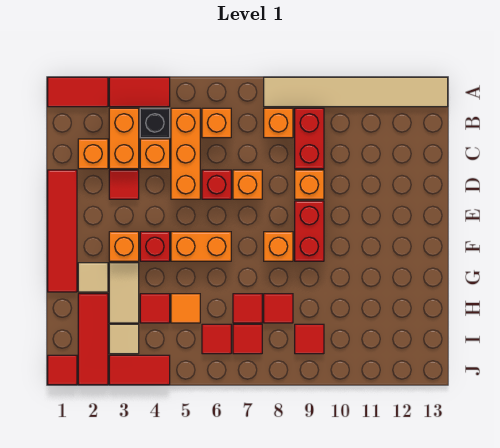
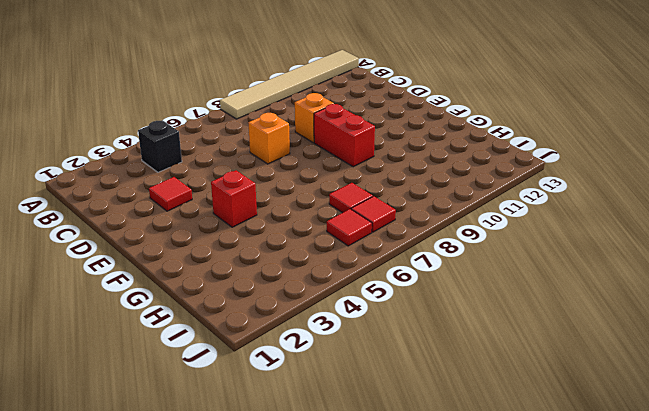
none -> red tile A1:A2 level 1
none -> red tile A3:A4 level 1
none -> orange brick B3:C3 level 1
none -> orange brick B5:D5 level 1

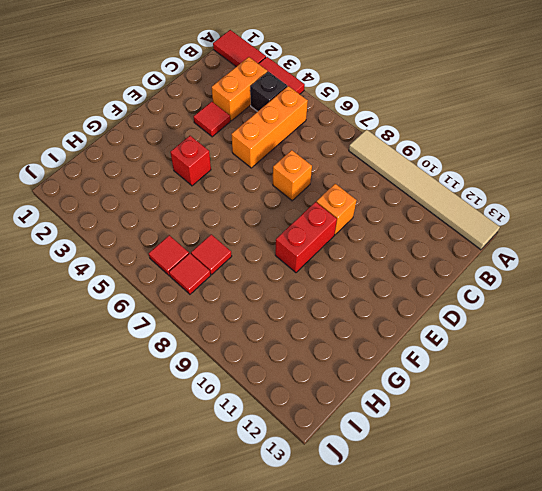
none -> orange brick B6 level 1
none -> orange brick B8 level 1
none -> red brick B9:C9 level 1
none -> orange brick C2 level 1

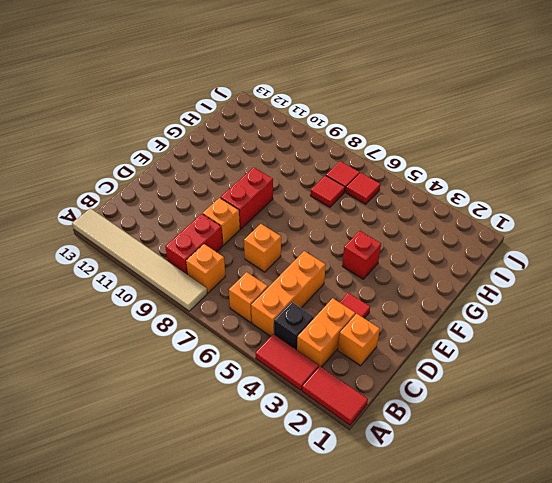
none -> orange brick C4 level 1
none -> red tile D1:G1 level 1
none -> red brick D6 level 1
none -> orange brick F3 level 1

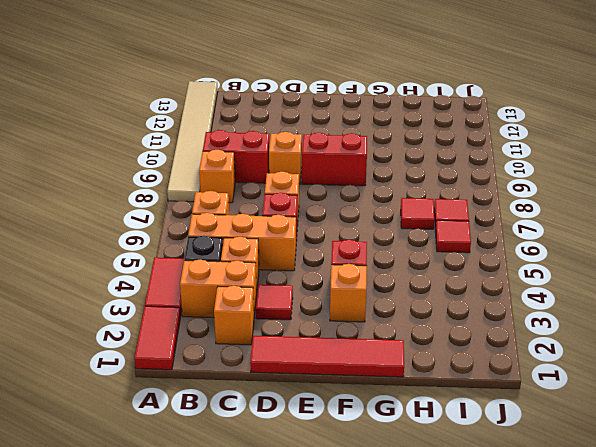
none -> orange brick F5:F6 level 1
none -> orange brick F8 level 1
none -> tan tile G2 level 1
none -> tan tile G3:H3 level 1

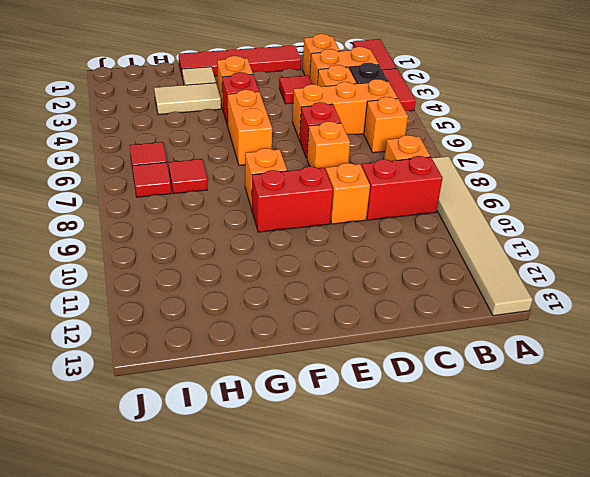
none -> red tile H2:J2 level 1
none -> red tile H4 level 1
none -> orange tile H5 level 1
none -> red tile H8 level 1

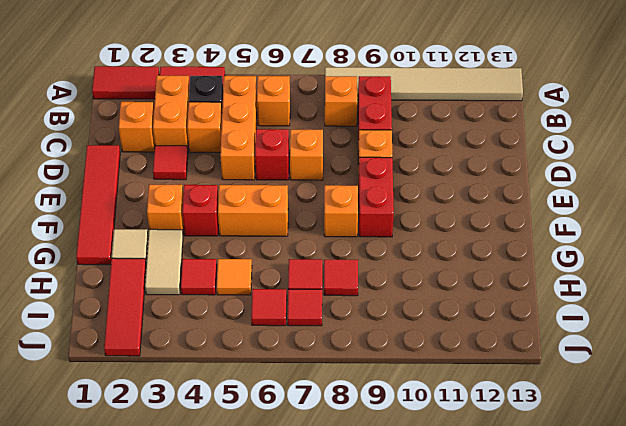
none -> tan tile I3 level 1
none -> red tile I9 level 1
none -> red tile J1 level 1
none -> red tile J3:J4 level 1

